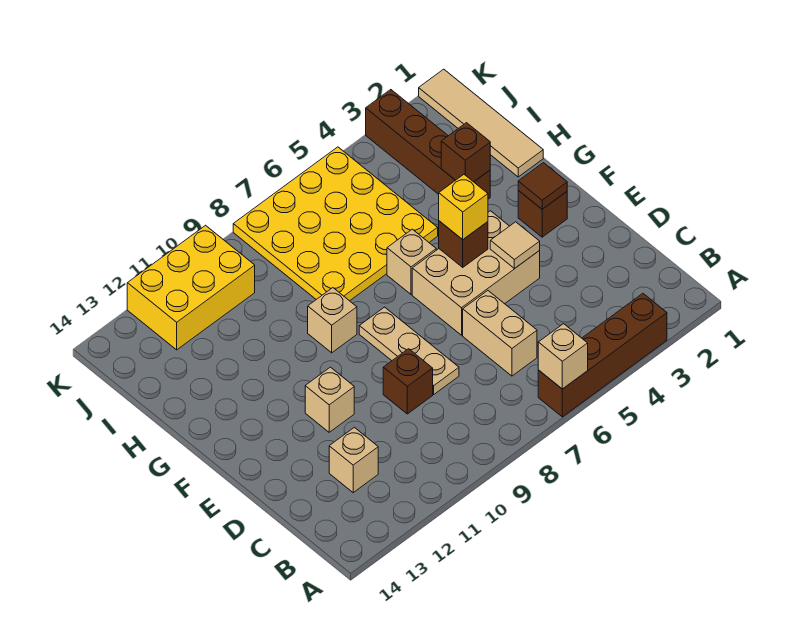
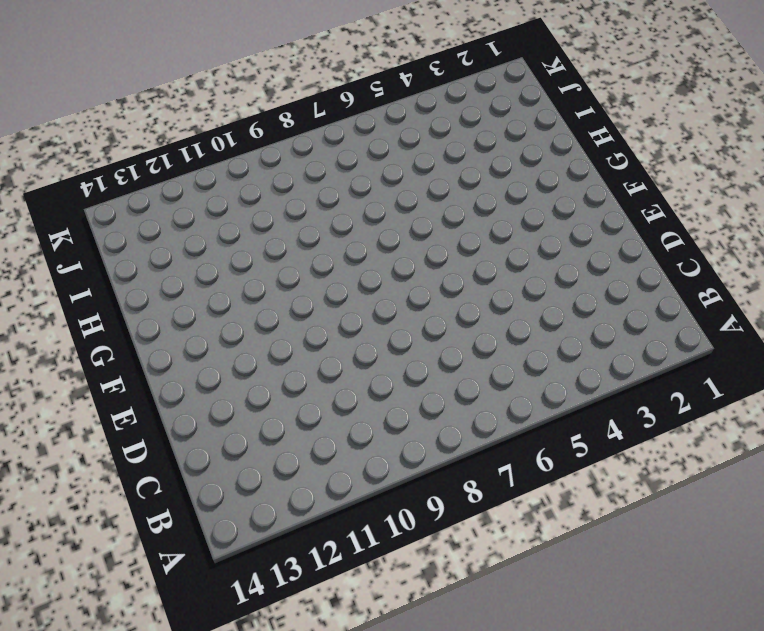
none -> brown brick A3:A6 level 1
none -> tan brick C6:D6 level 1
none -> tan brick C12 level 1

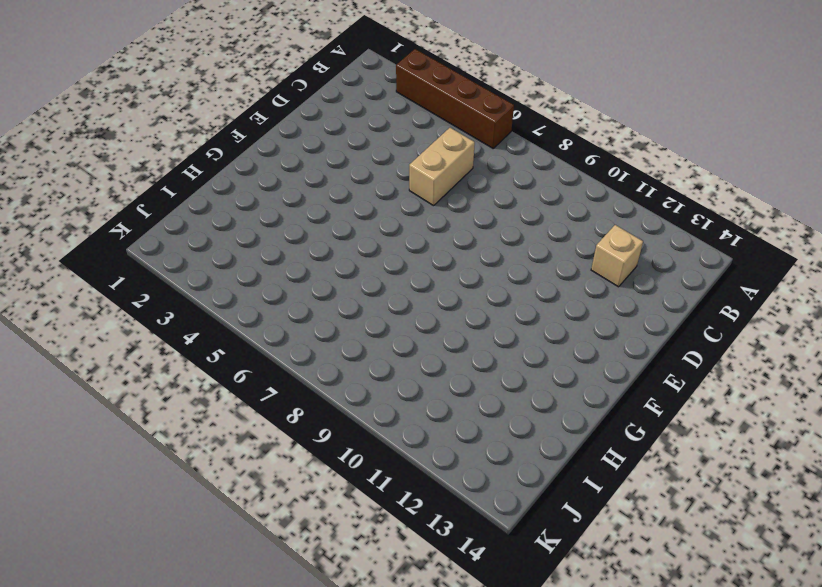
none -> tan plate D8:F8 level 1
none -> brown brick D9 level 1
none -> tan brick E4:F6 level 1

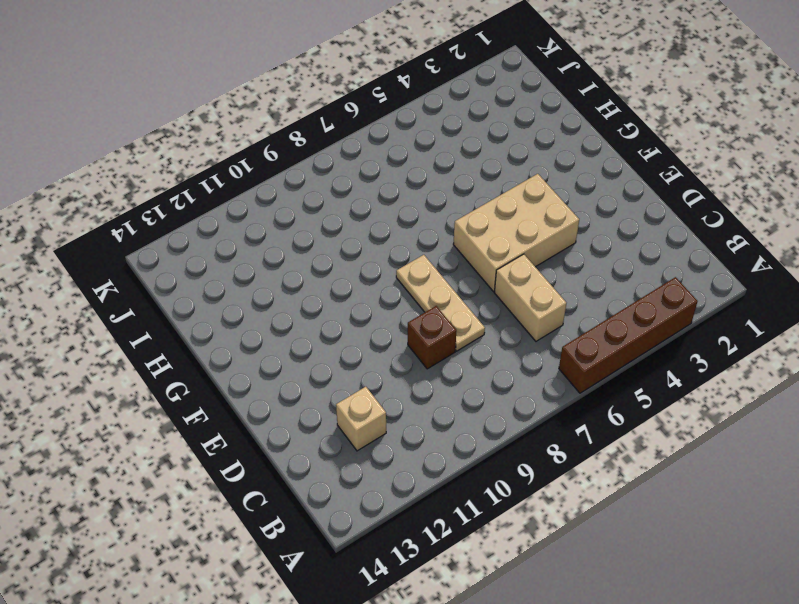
none -> tan brick E11 level 1
none -> brown brick F2 level 1
none -> tan brick G6 level 1

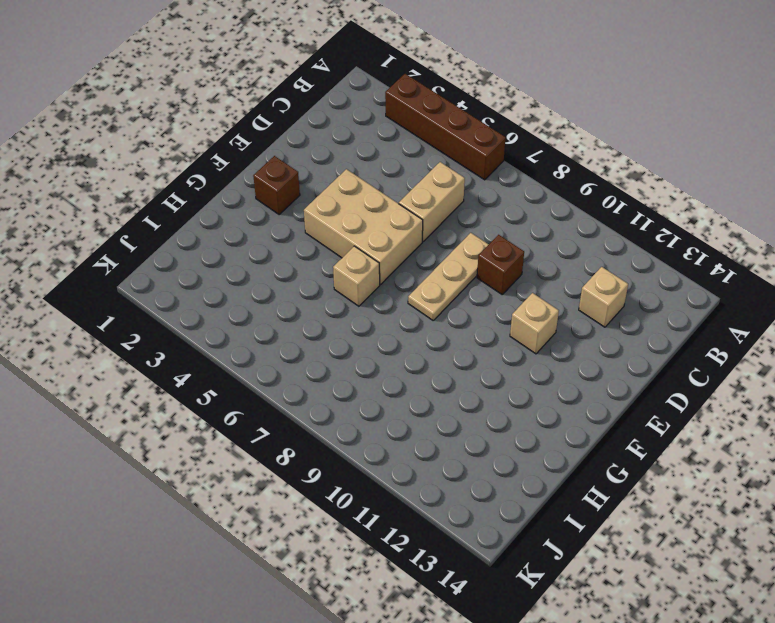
none -> tan brick G9 level 1
none -> tan tile H1:K1 level 1
none -> brown brick H3:K3 level 1

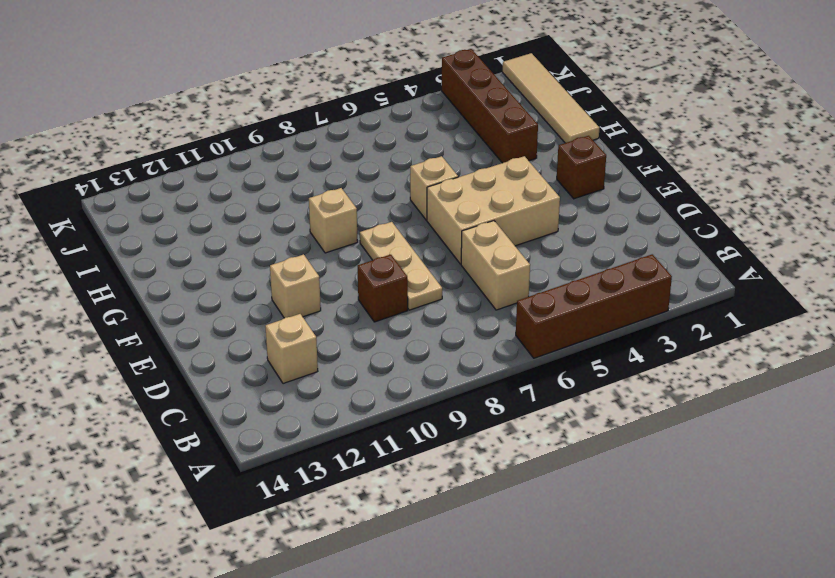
none -> yellow plate H5:K8 level 1
none -> yellow brick J10:K12 level 1
none -> tan brick A6 level 2

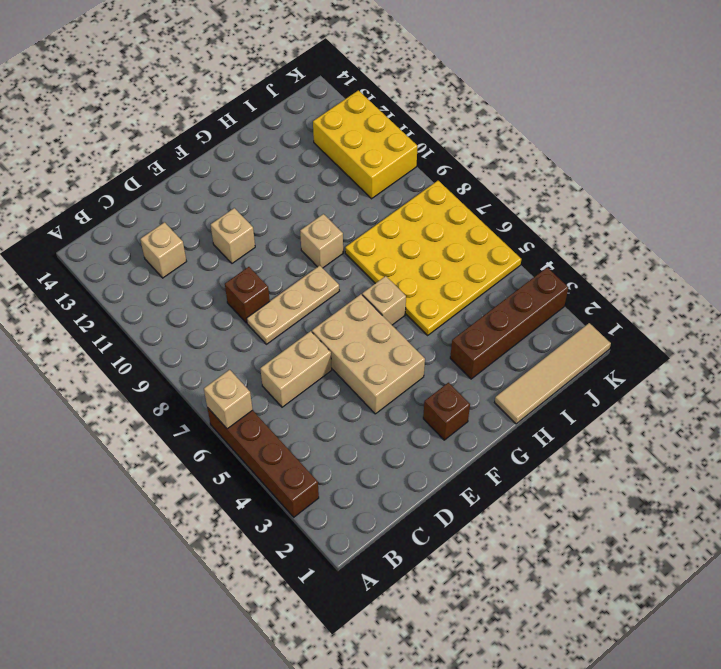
none -> tan tile E4 level 2
none -> brown tile F2 level 2
none -> brown brick F5 level 2

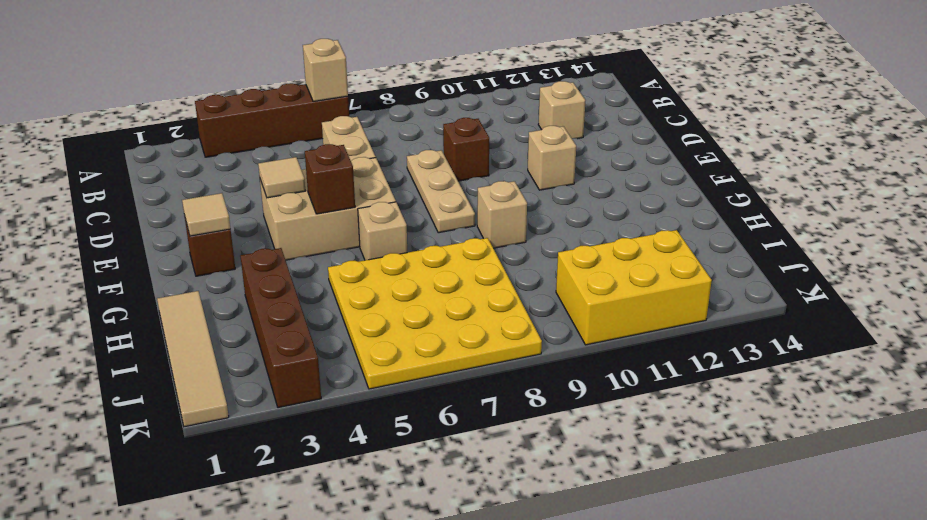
tan tile F2 level 2 -> brown tile F2 level 2
none -> brown brick H3 level 2
none -> yellow brick F5 level 3

